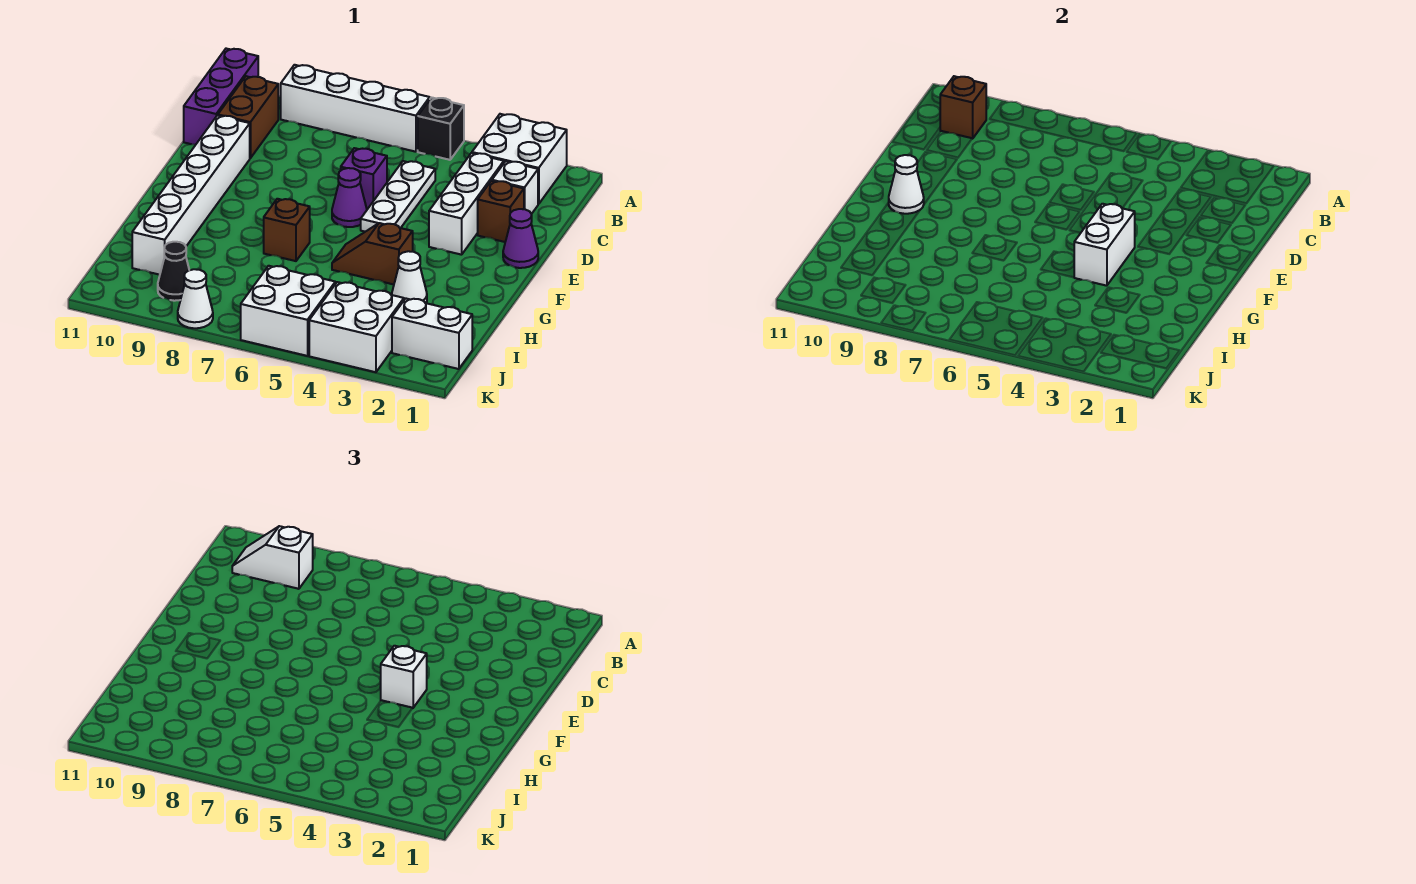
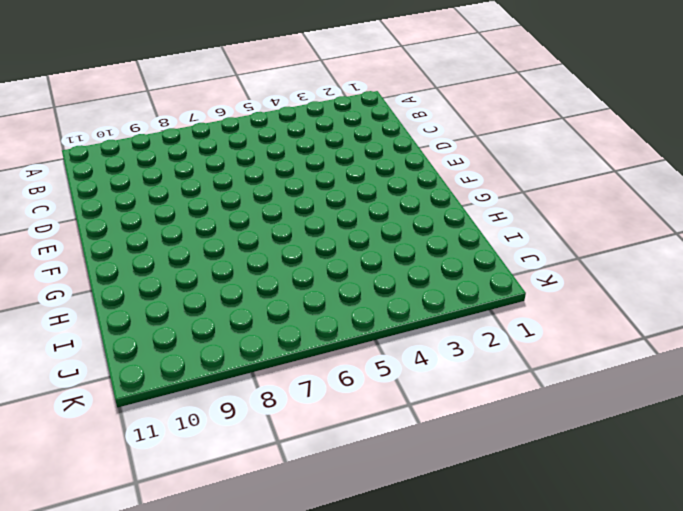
none -> white brick A2:B3 level 1
none -> black brick A5 level 1
none -> white brick A6:A9 level 1

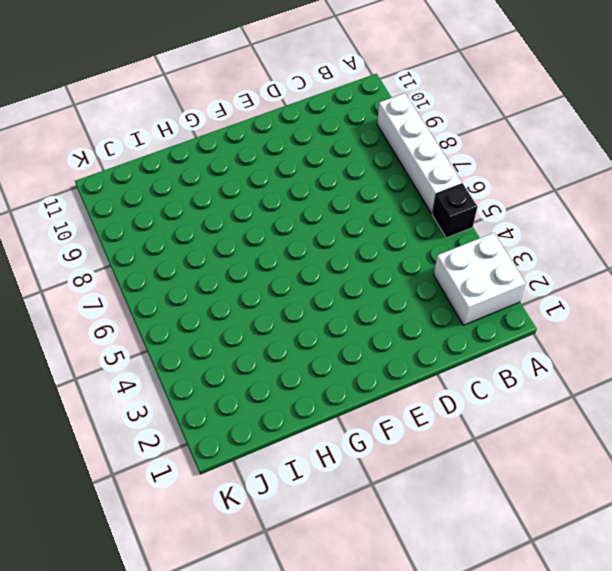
none -> purple brick A11:C11 level 1
none -> brown brick B10:C10 level 1
none -> white brick C2 level 1

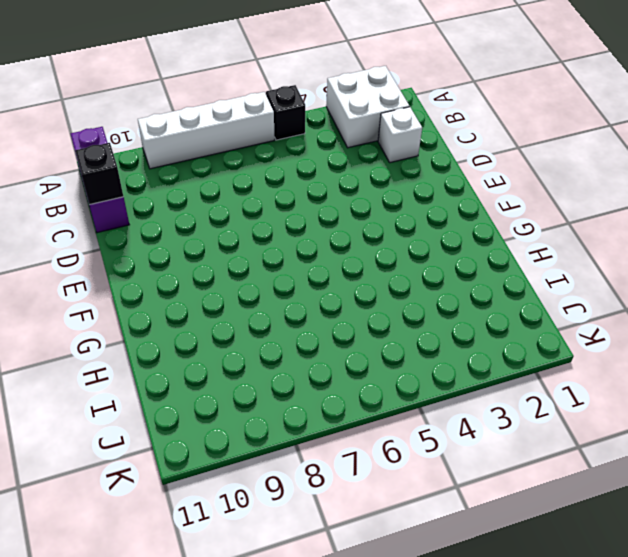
black brick C11 level 2 -> none
none -> brown brick B10:C10 level 1
none -> white brick C3:E3 level 1
none -> white plate C5:E5 level 1

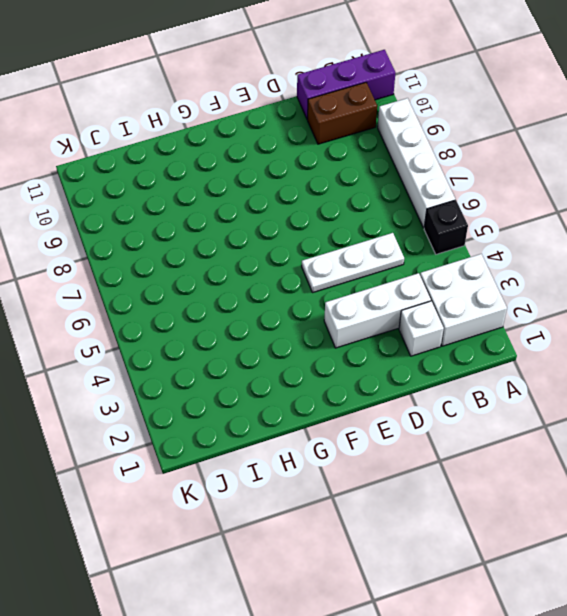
none -> brown brick D2 level 1
none -> purple brick D6 level 1
none -> white brick D10:I10 level 1

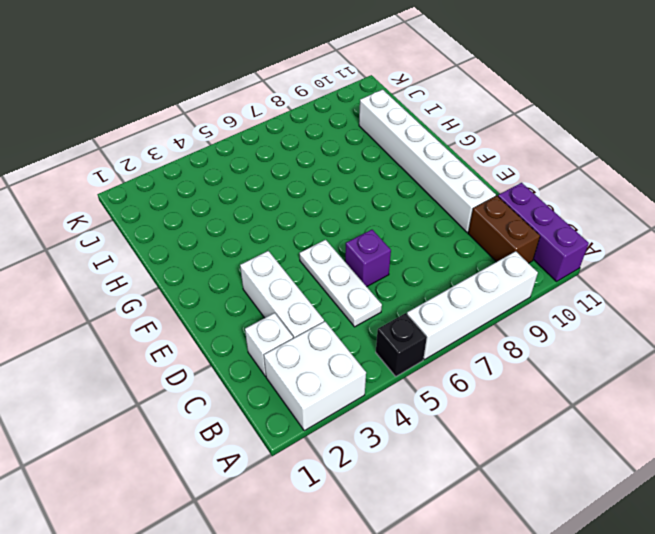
none -> brown brick D2 level 1
none -> purple cone E1 level 1
none -> purple cone E6 level 1

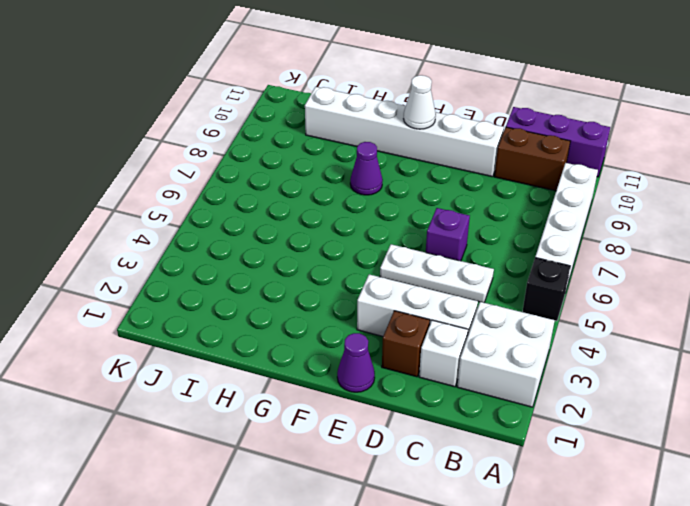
purple cone G8 level 1 -> purple cone E6 level 1
none -> brown slope G4:G5 level 1 top 4
none -> brown brick G7 level 1
none -> white cone H3 level 1

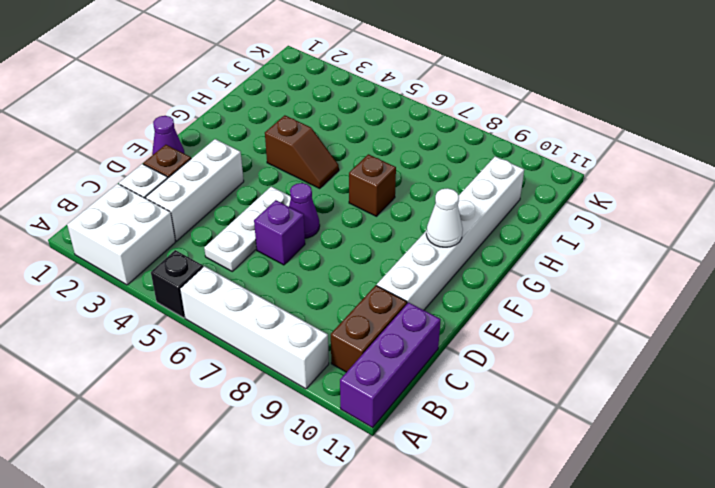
none -> white cone H3 level 1
none -> white brick J1:J2 level 1
none -> white brick J3:K4 level 1

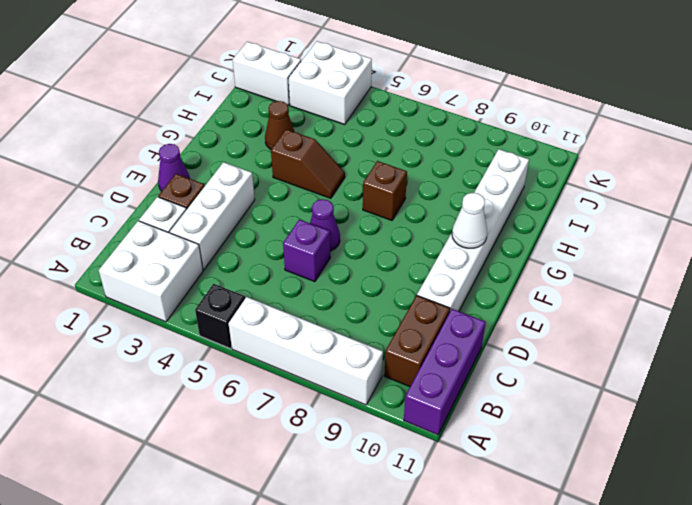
brown cone H3 level 1 -> white cone H3 level 1
none -> white plate C5:E5 level 1
none -> white brick J5:K6 level 1
none -> black cone J9 level 1

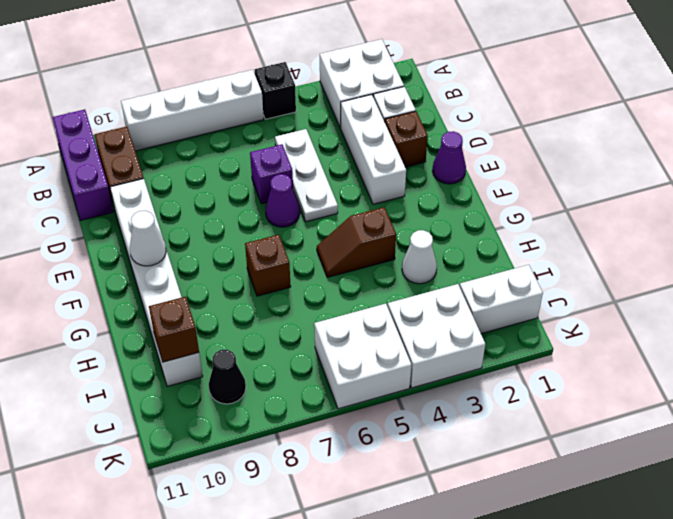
brown brick I10 level 2 -> brown brick B10 level 2
none -> white cone K8 level 1
none -> white brick F4:G4 level 2
none -> white slope B9:B10 level 3 top 9

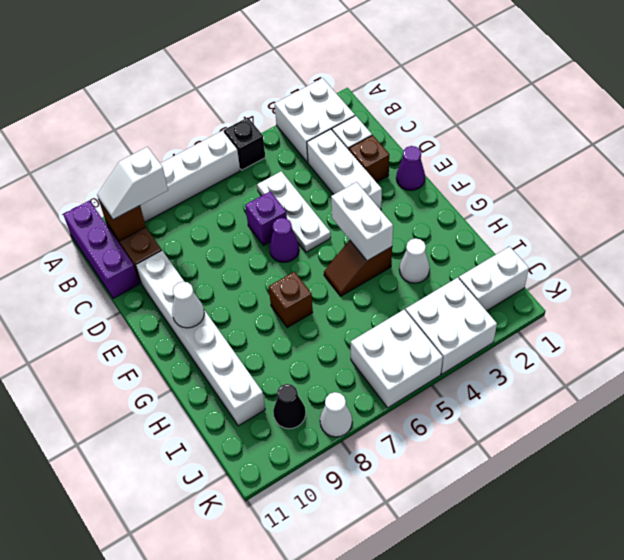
none -> white brick F4 level 3

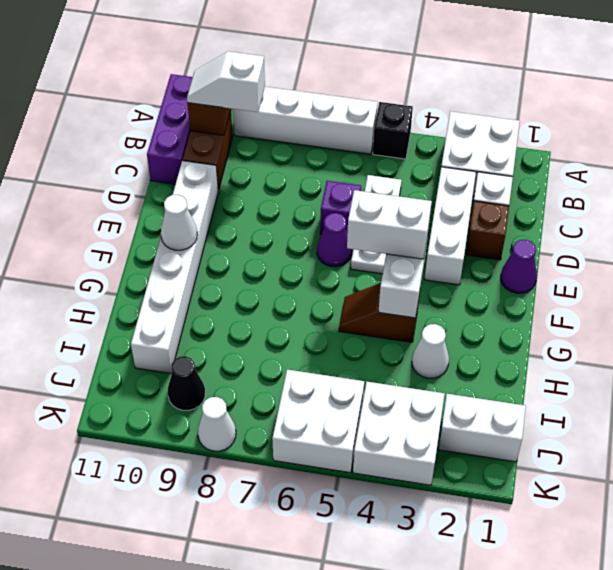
white brick F4:F5 level 3 -> white brick F4 level 3
none -> brown brick G7 level 1

